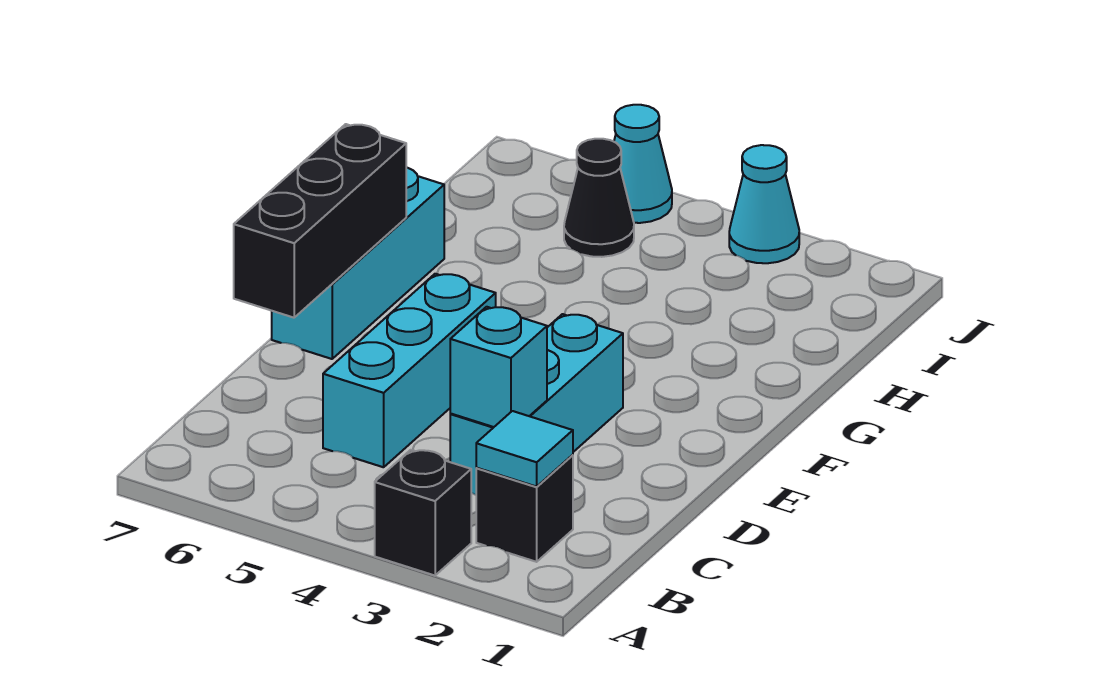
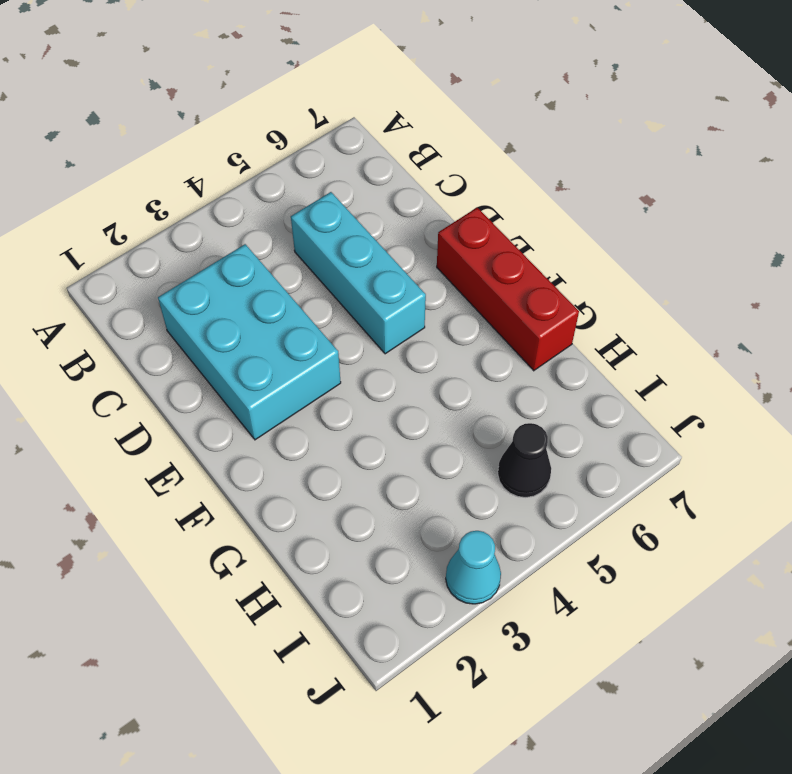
cyan brick C2:E3 level 1 -> cyan brick C3:E3 level 1
red brick E7:G7 level 1 -> cyan brick E7:G7 level 1
none -> black brick A3 level 1
none -> black brick B2 level 1

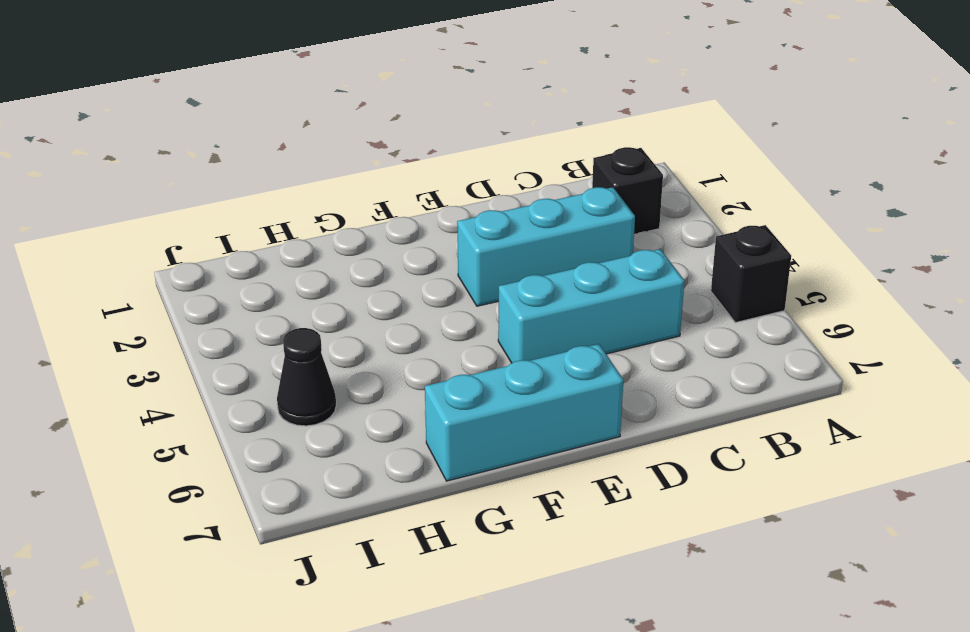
black brick A5 level 1 -> black brick A3 level 1
none -> cyan cone J3 level 1
none -> cyan cone J5 level 1

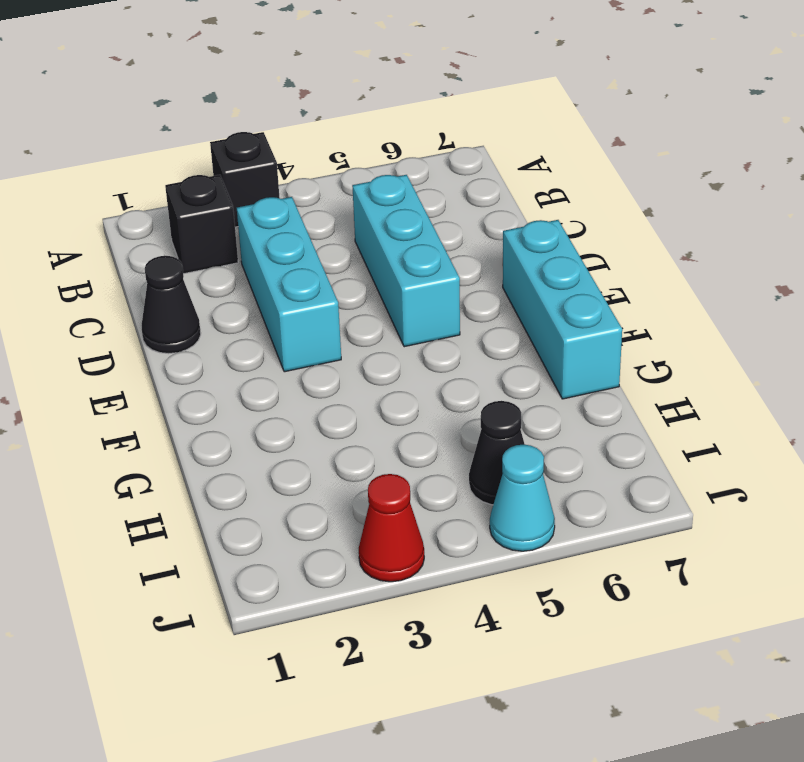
black cone D1 level 1 -> none
red cone J3 level 1 -> cyan cone J3 level 1
none -> cyan tile B2 level 2
none -> cyan brick C3 level 2

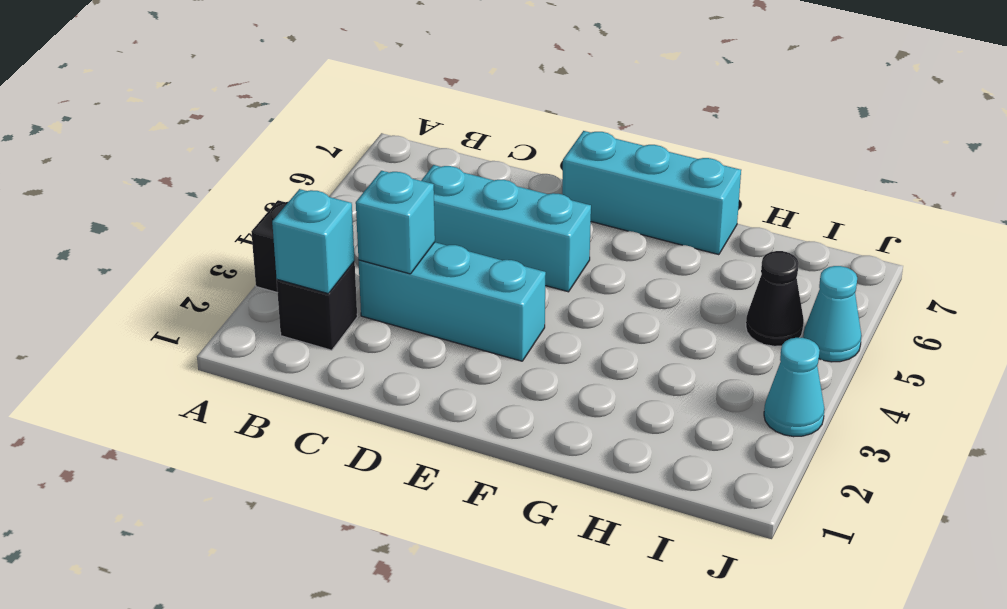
cyan brick B2 level 2 -> cyan tile B2 level 2
none -> black brick D7:F7 level 2

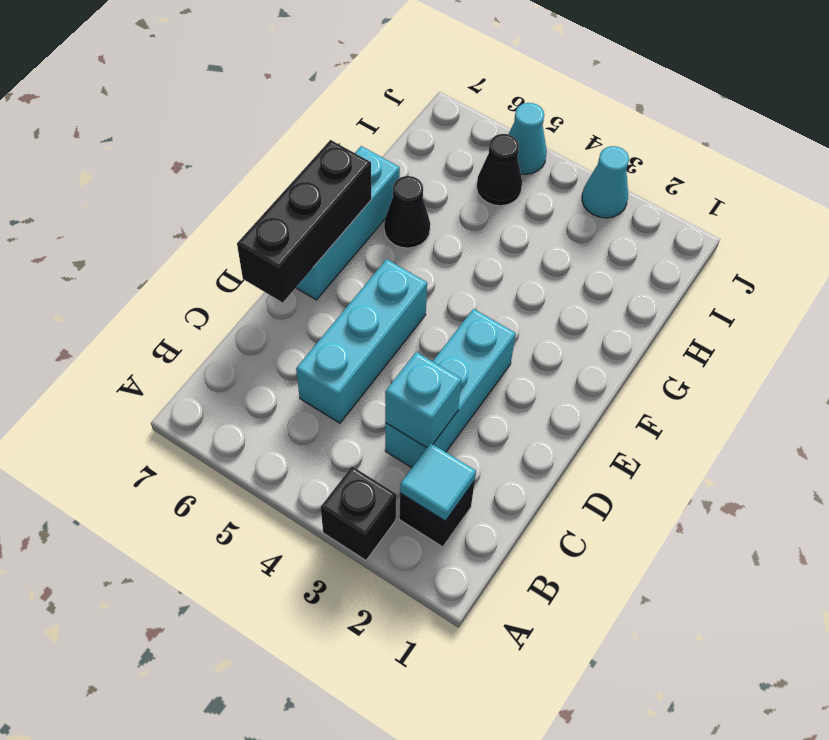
black cone G6 level 1 -> none

